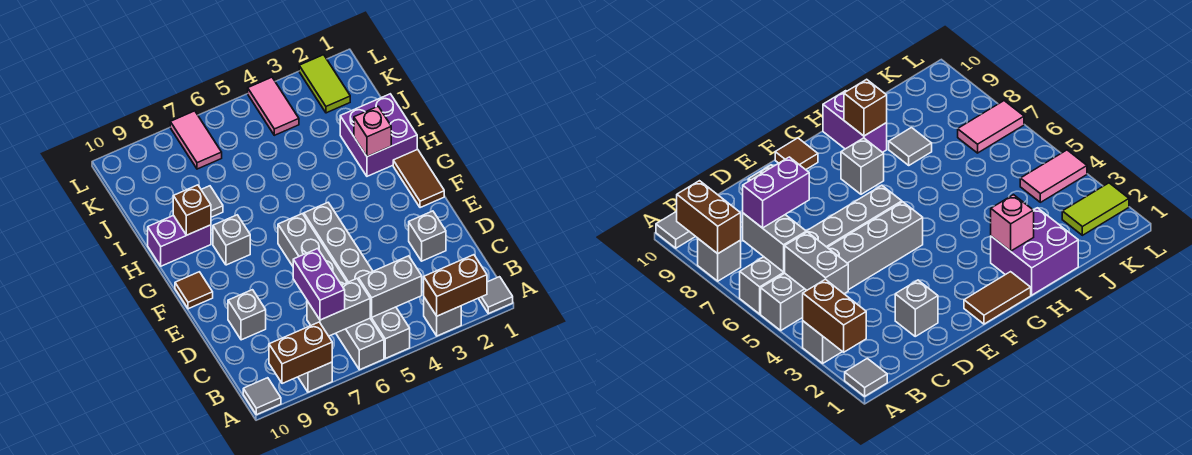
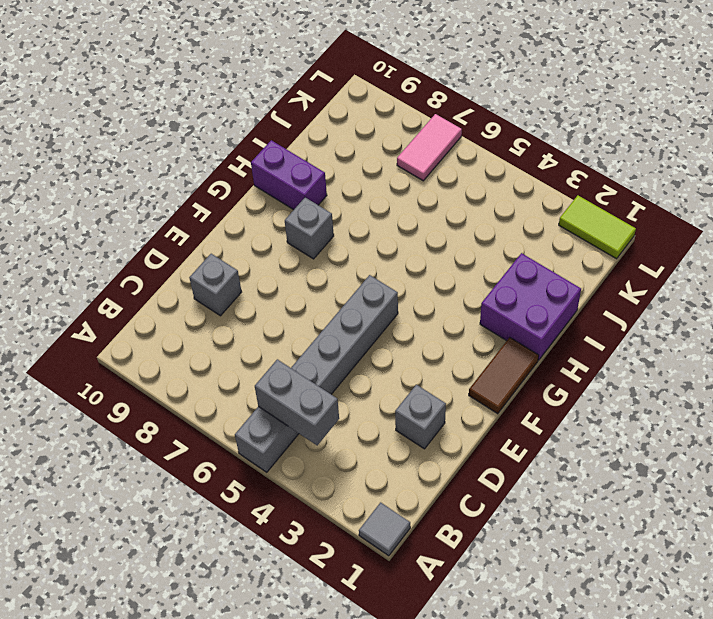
lime tile L1:L2 level 1 -> lime tile K2:L2 level 1
none -> grey brick A3 level 1
none -> grey brick A6:F6 level 1
none -> grey brick A8 level 1

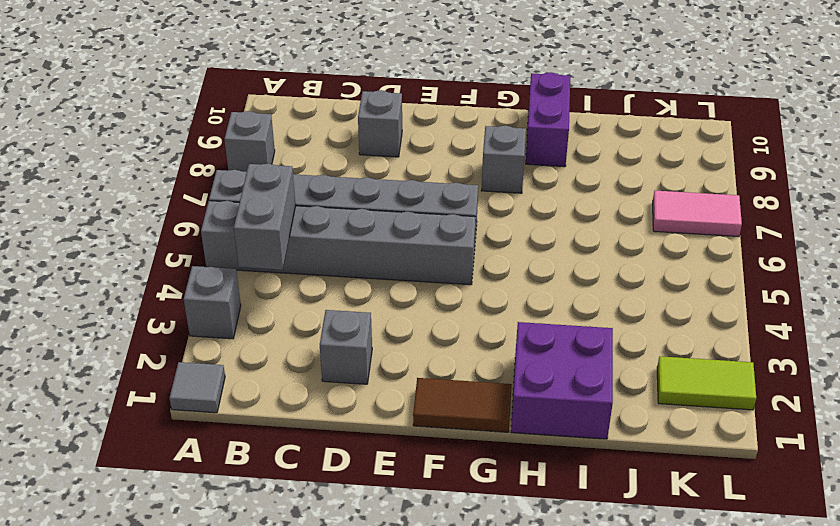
none -> grey tile A10 level 1
none -> brown tile F10 level 1
none -> grey tile I8 level 1

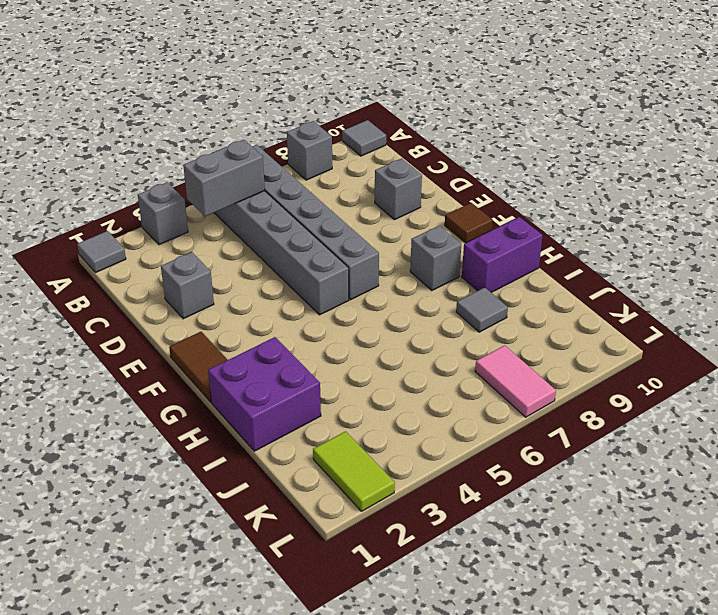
none -> pink tile K4:L4 level 1
none -> brown brick A2:A3 level 2
none -> brown brick A8:A9 level 2

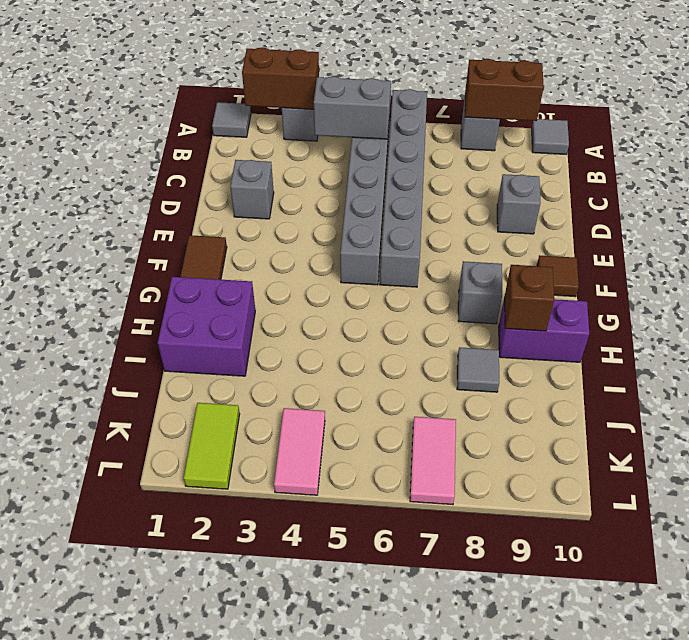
none -> grey brick B6:B7 level 2
none -> pink brick H2 level 2
none -> purple brick B7:C7 level 3

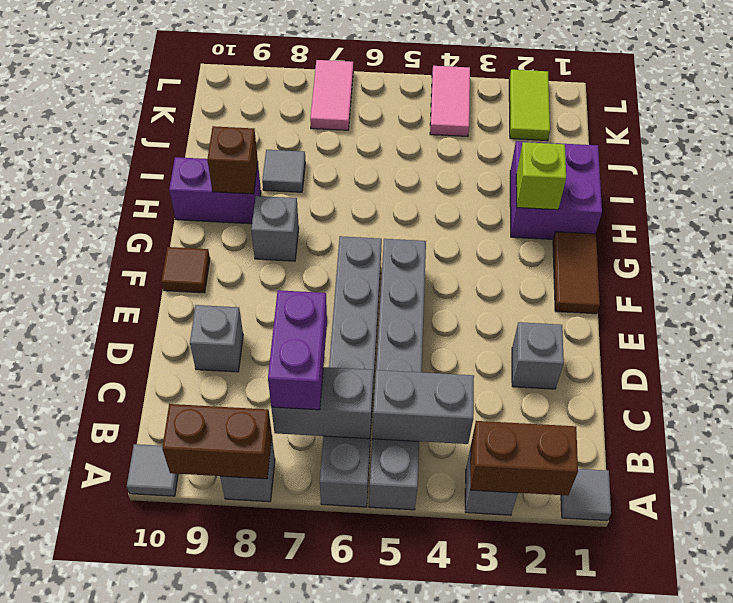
lime brick H2 level 2 -> pink brick H2 level 2

